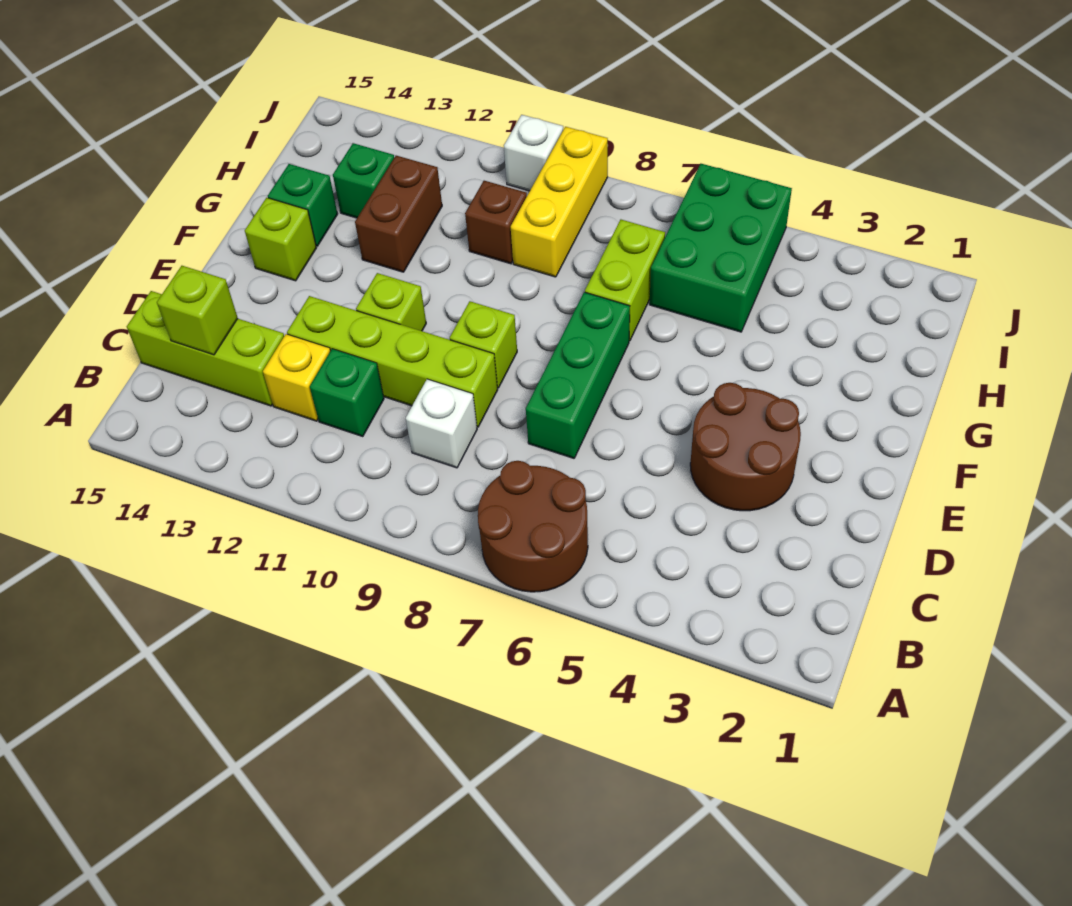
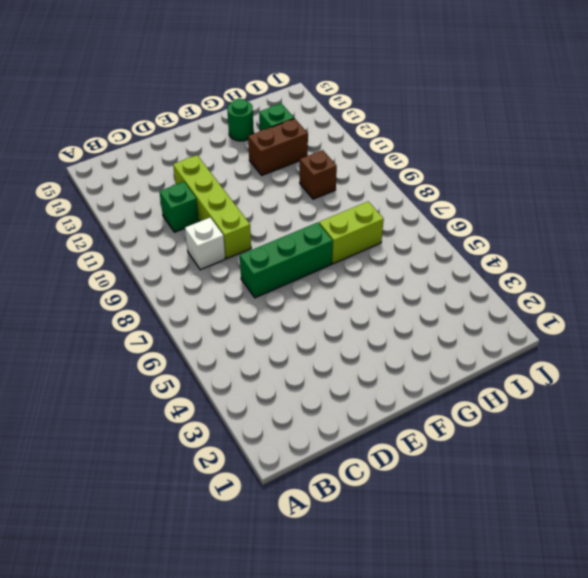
green round brick G14 level 1 -> green brick G14 level 1
none -> brown round brick A6:B7 level 1
none -> yellow brick C12 level 1
none -> lime brick C13:C15 level 1

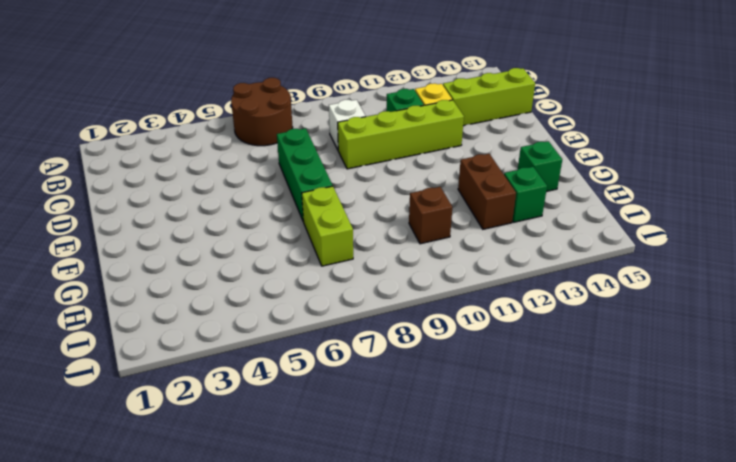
none -> brown round brick D3:E4 level 1
none -> lime brick E9 level 1
none -> lime brick E11 level 1

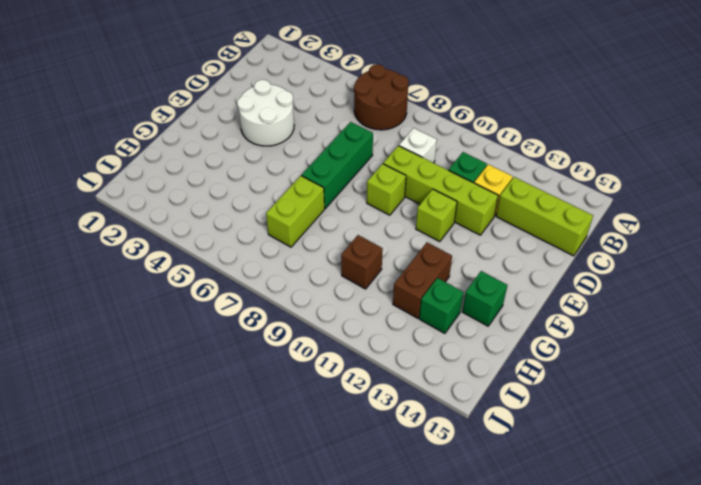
white round brick D3:E4 level 1 -> brown round brick D3:E4 level 1
none -> lime brick F14 level 1
none -> green brick H5:J6 level 1
none -> yellow brick H9:J9 level 1

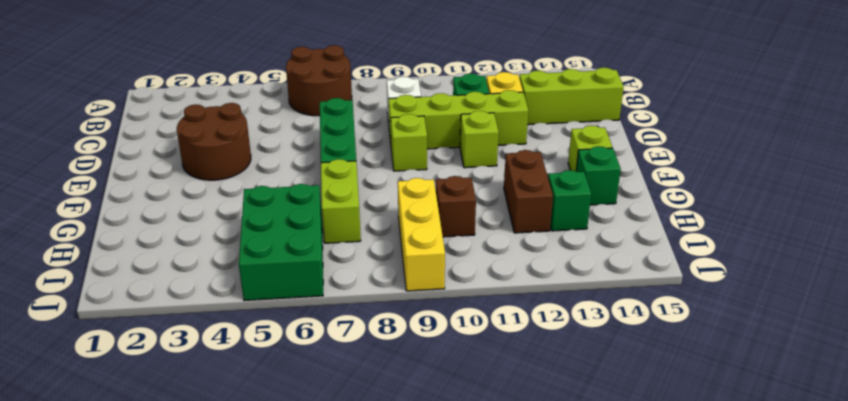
none -> white brick J10 level 1
none -> lime brick C14 level 2

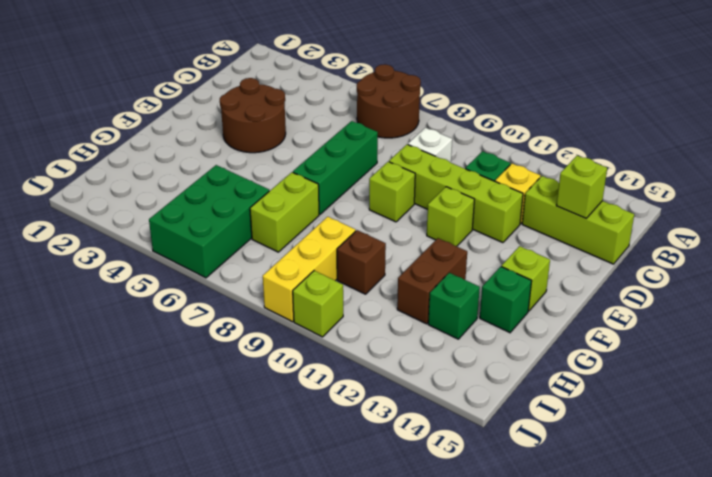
lime brick J10 level 1 -> white brick J10 level 1

